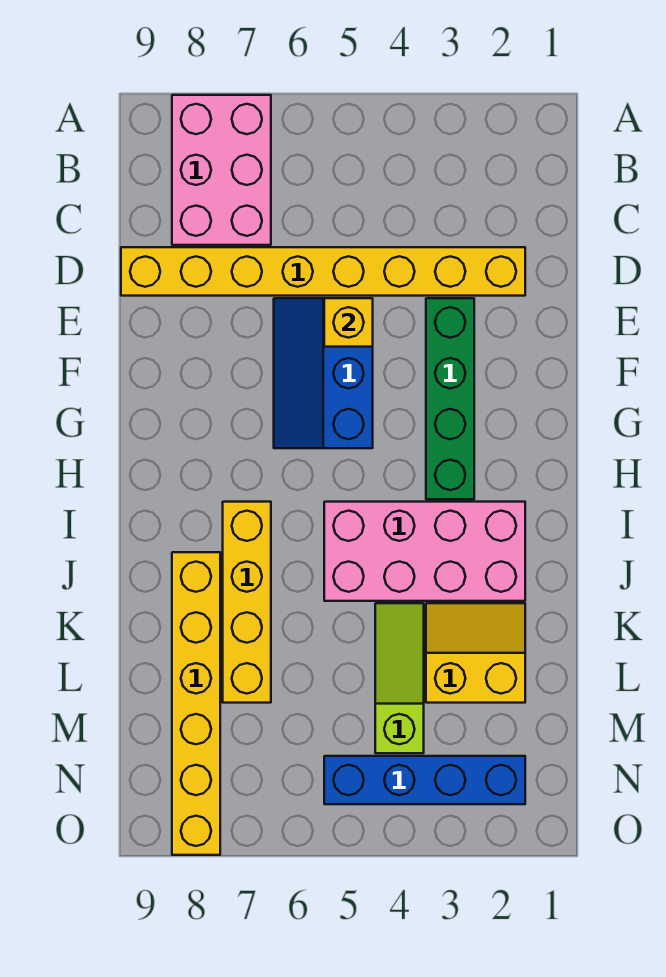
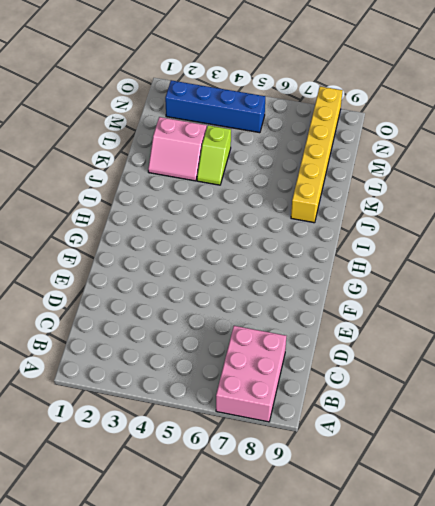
pink slope K2:L3 level 1 top L -> yellow slope K2:L3 level 1 top L
lime slope K4:L4 level 1 top L -> lime slope K4:M4 level 1 top M
none -> yellow brick D2:D9 level 1
none -> green brick E3:H3 level 1

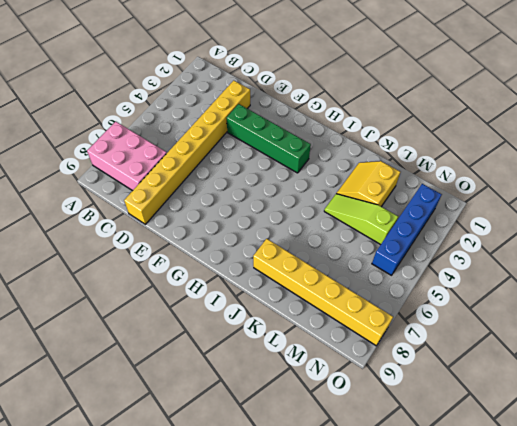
none -> blue slope E5:G6 level 1 top 5
none -> pink brick I2:J5 level 1

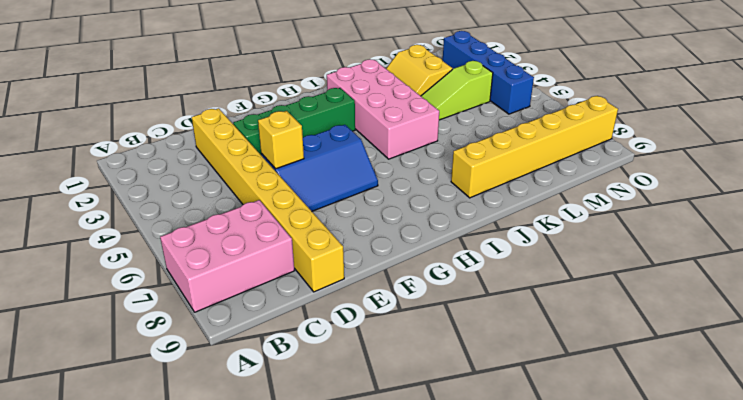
none -> yellow brick I7:L7 level 1

